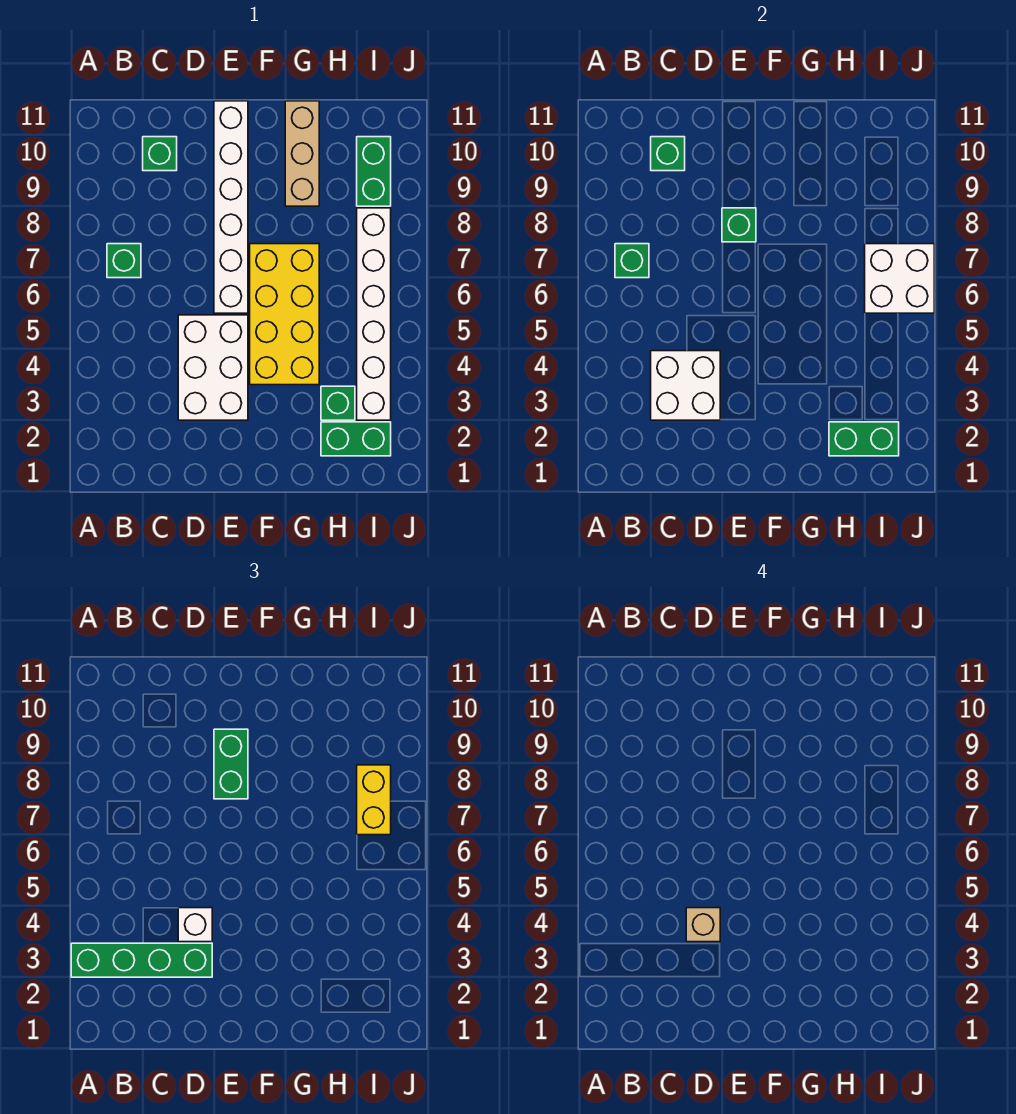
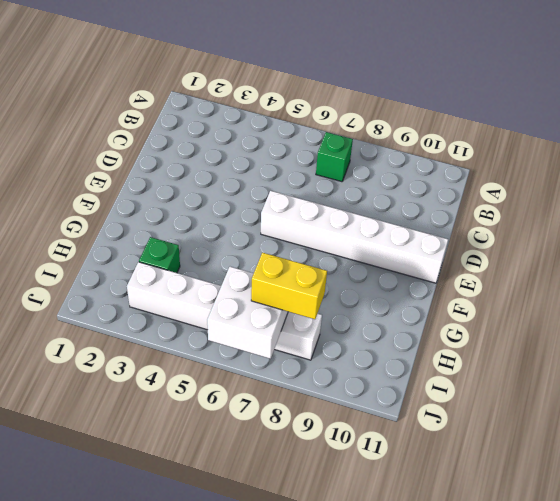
none -> green brick C10 level 1
none -> white brick D3:E5 level 1
none -> yellow brick F4:G7 level 1

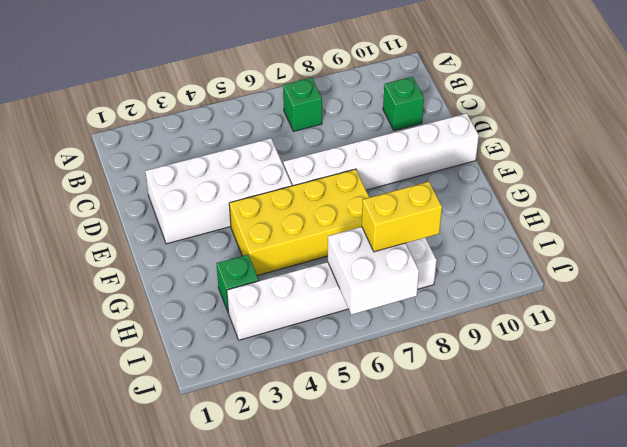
white brick D2:E5 level 1 -> white brick D3:E5 level 1
none -> tan brick G9:G11 level 1
none -> green brick H2:I2 level 1
none -> green brick I9:I10 level 1

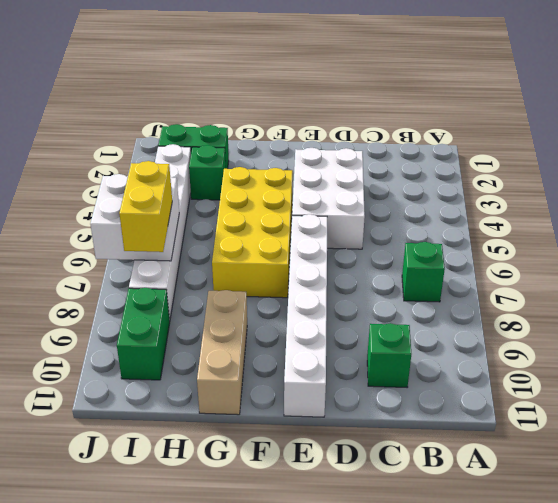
none -> green brick B7 level 2
none -> white brick C3:D4 level 2
none -> green brick C10 level 2

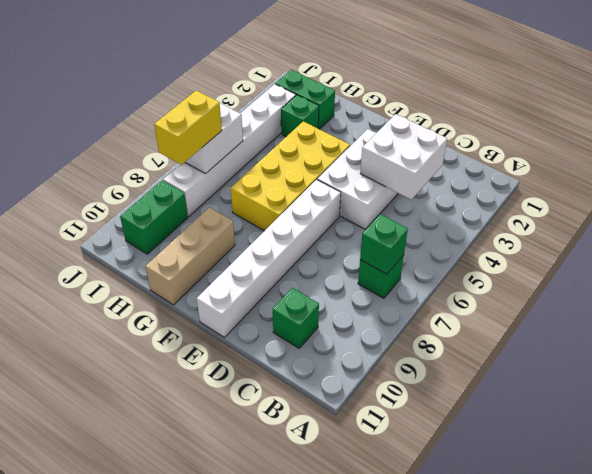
none -> green brick C10 level 2
none -> green brick E8 level 2
none -> green brick H2:I2 level 2

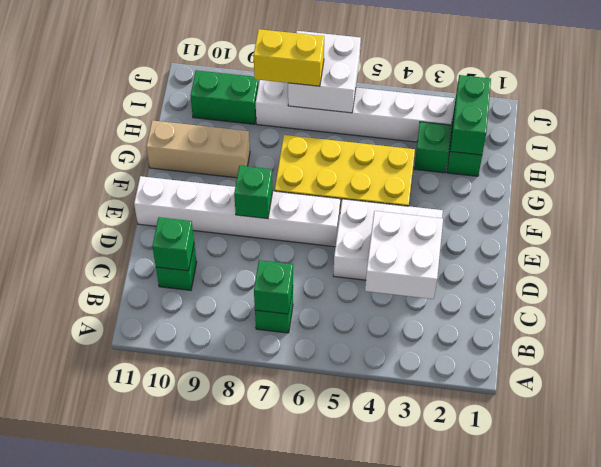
none -> green brick A3:D3 level 3
none -> white brick D4 level 3
none -> green brick E8:E9 level 3

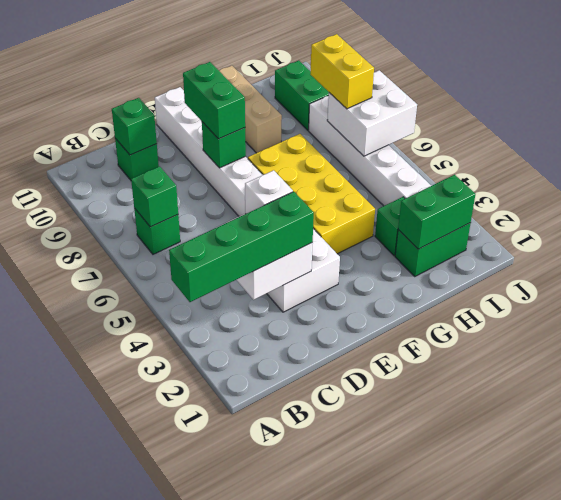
none -> tan brick D4 level 4

